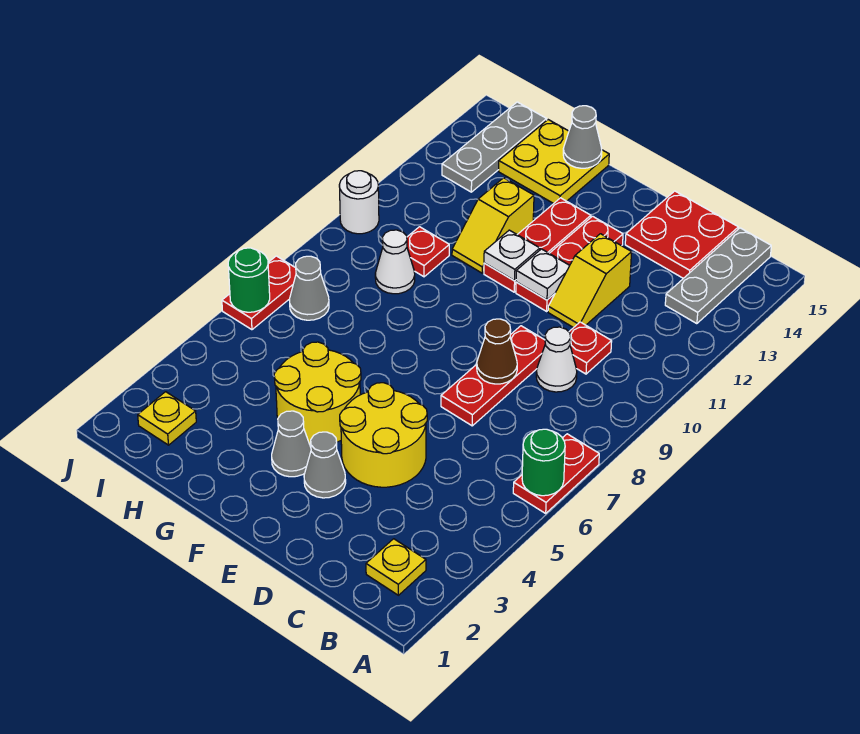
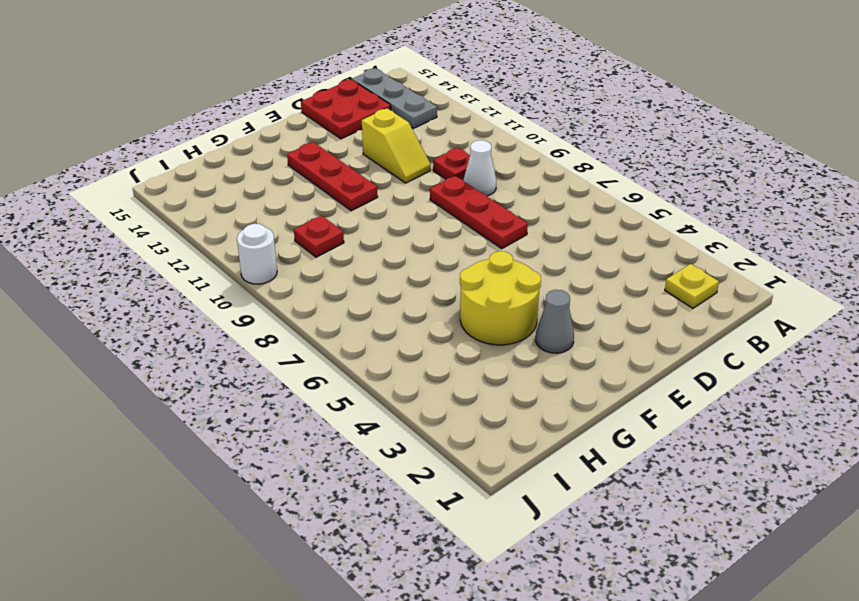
none -> red plate A6:A7 level 1
none -> yellow round brick D4:E5 level 1
none -> grey cone E3 level 1

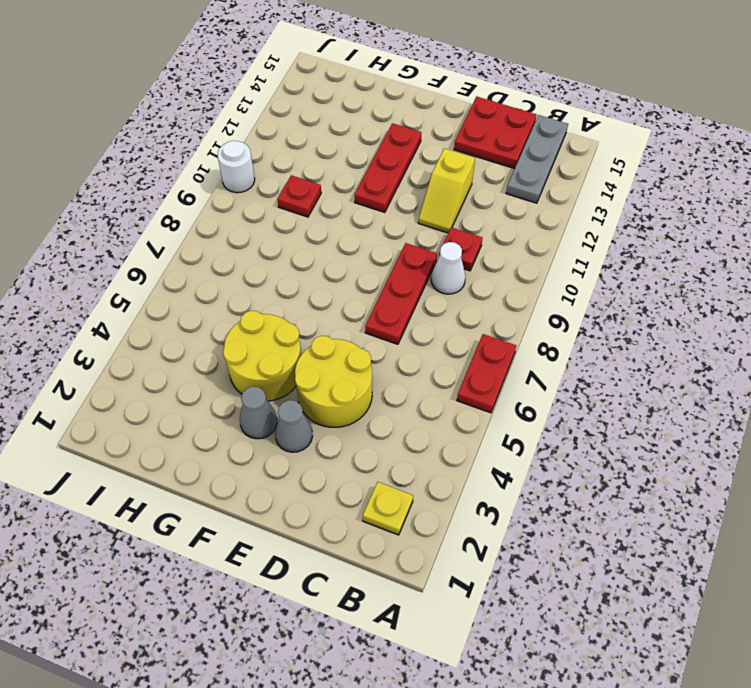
none -> red plate E11:E13 level 1
none -> yellow slope G11:G12 level 1 top 12
none -> yellow plate G14:H15 level 1

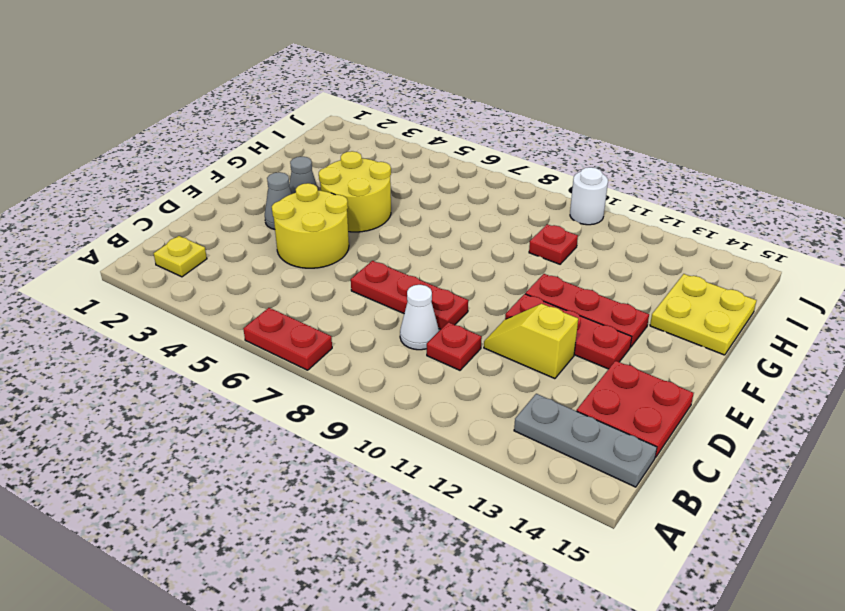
none -> yellow slope G11:G12 level 1 top 12
none -> white cone H9 level 1
none -> yellow plate I2 level 1

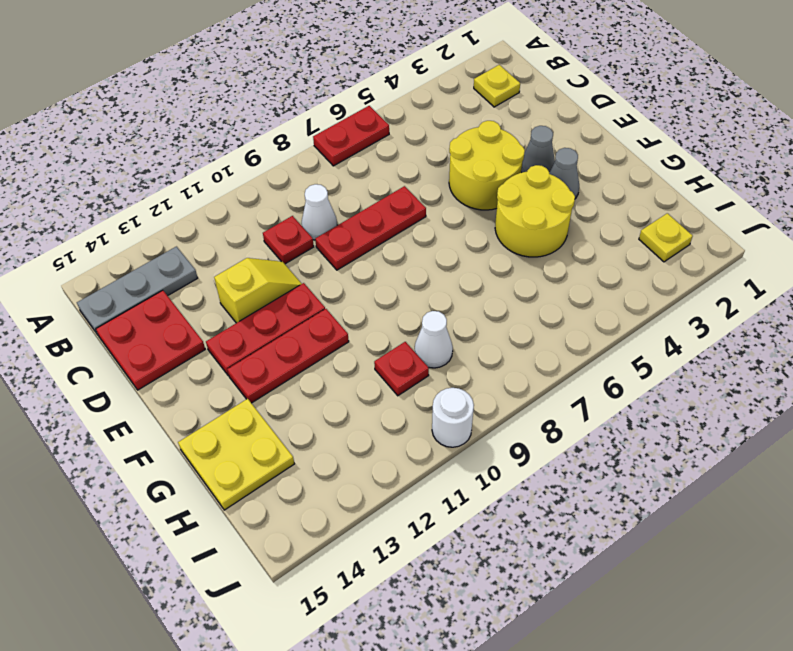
none -> yellow slope G11:G12 level 1 top 12
none -> grey cone I7 level 1
none -> grey plate I13:I15 level 1

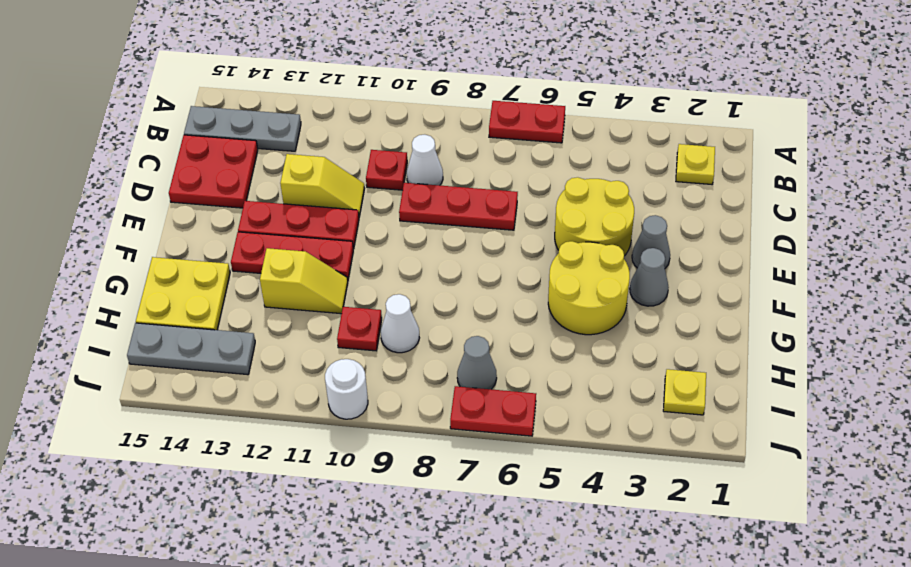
none -> green round brick A6 level 2
none -> brown cone D8 level 2
none -> white plate E11 level 2

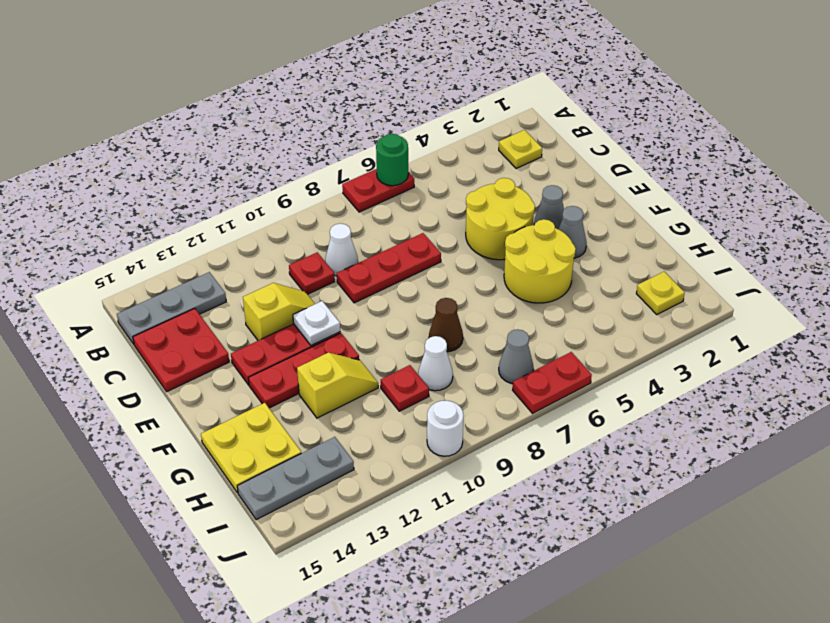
brown cone G8 level 1 -> brown cone D8 level 2
none -> white plate F11 level 2
none -> grey cone G15 level 2
none -> green round brick J6 level 2

